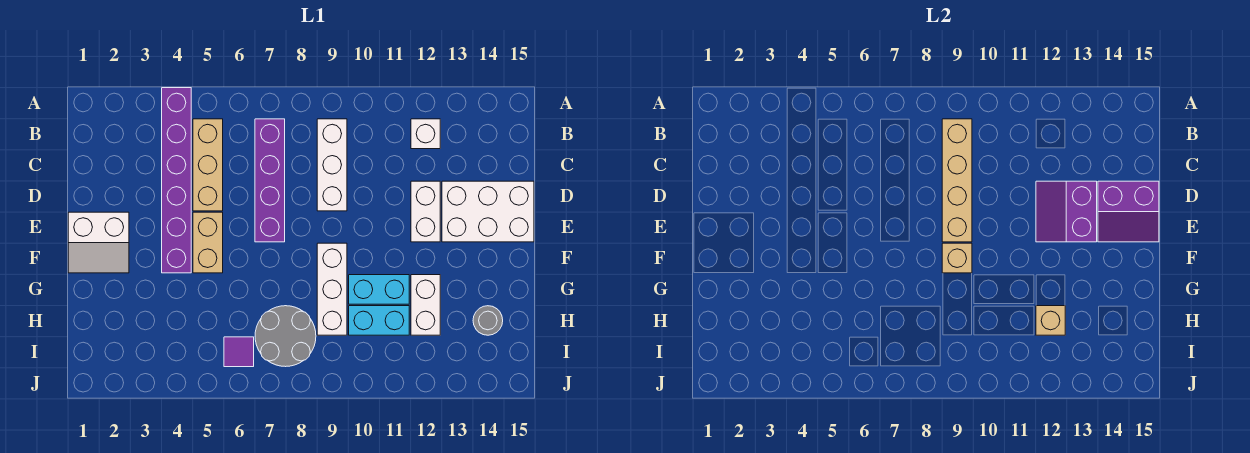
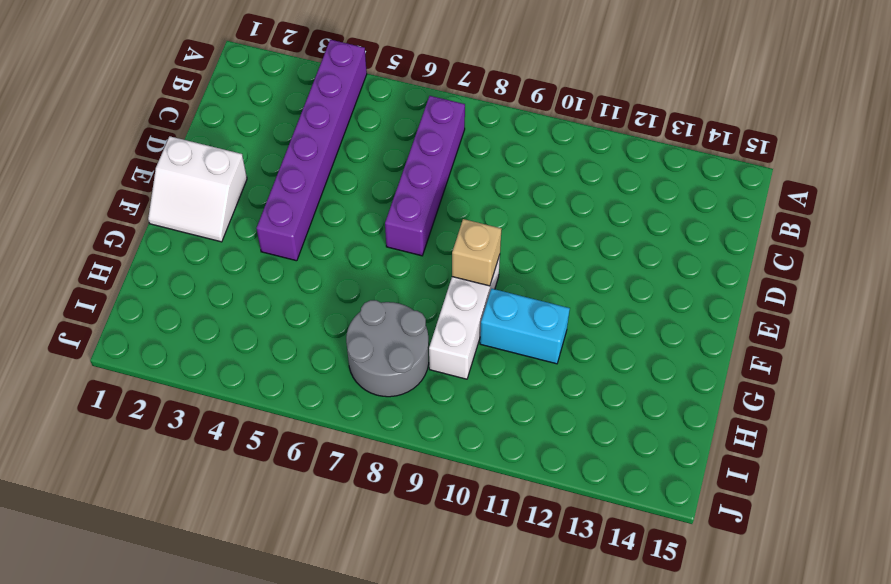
none -> tan brick B5:D5 level 1
none -> white brick B9:D9 level 1
none -> white brick B12 level 1

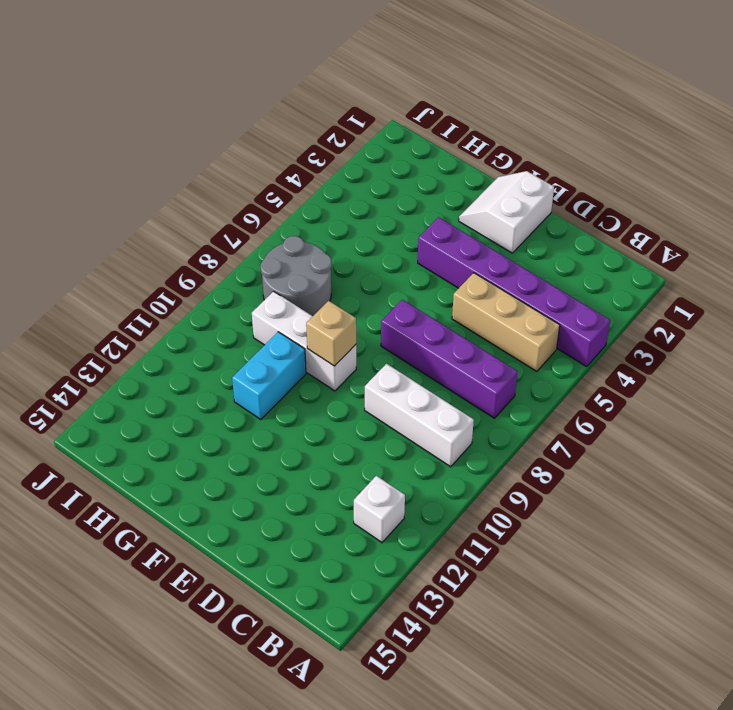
none -> white brick D12:E12 level 1
none -> white brick D13:E15 level 1
none -> tan brick E5:F5 level 1

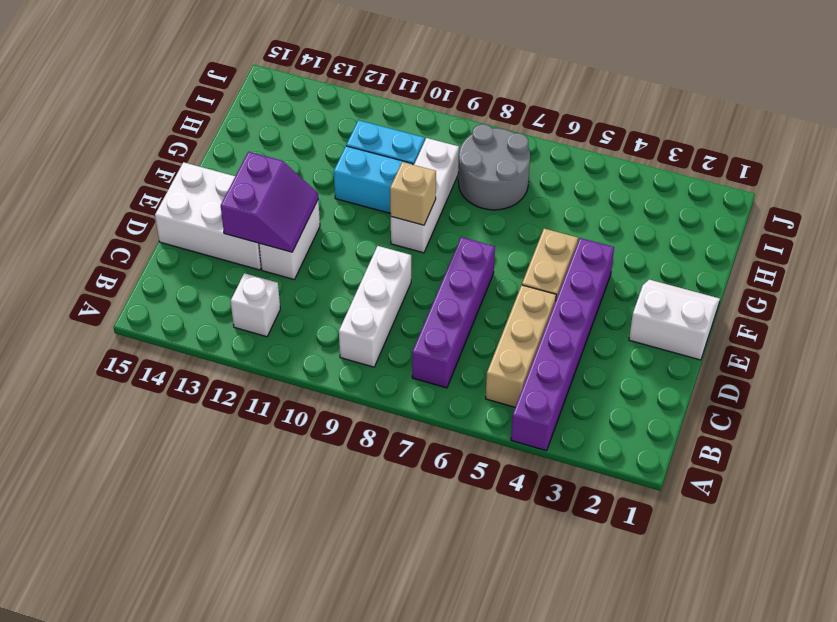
none -> white brick G12:H12 level 1
none -> grey round brick H14 level 1
none -> purple tile I6 level 1

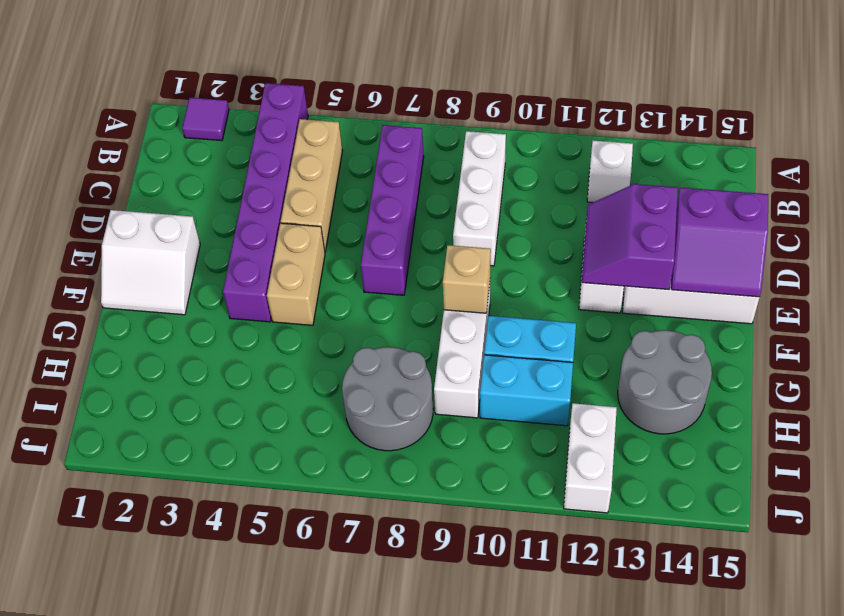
purple tile A2 level 1 -> purple tile I6 level 1
grey round brick G13:H14 level 1 -> grey round brick H14 level 1
white brick I12:J12 level 1 -> white brick G12:H12 level 1
none -> tan brick B9:E9 level 2
none -> tan brick H12 level 2

